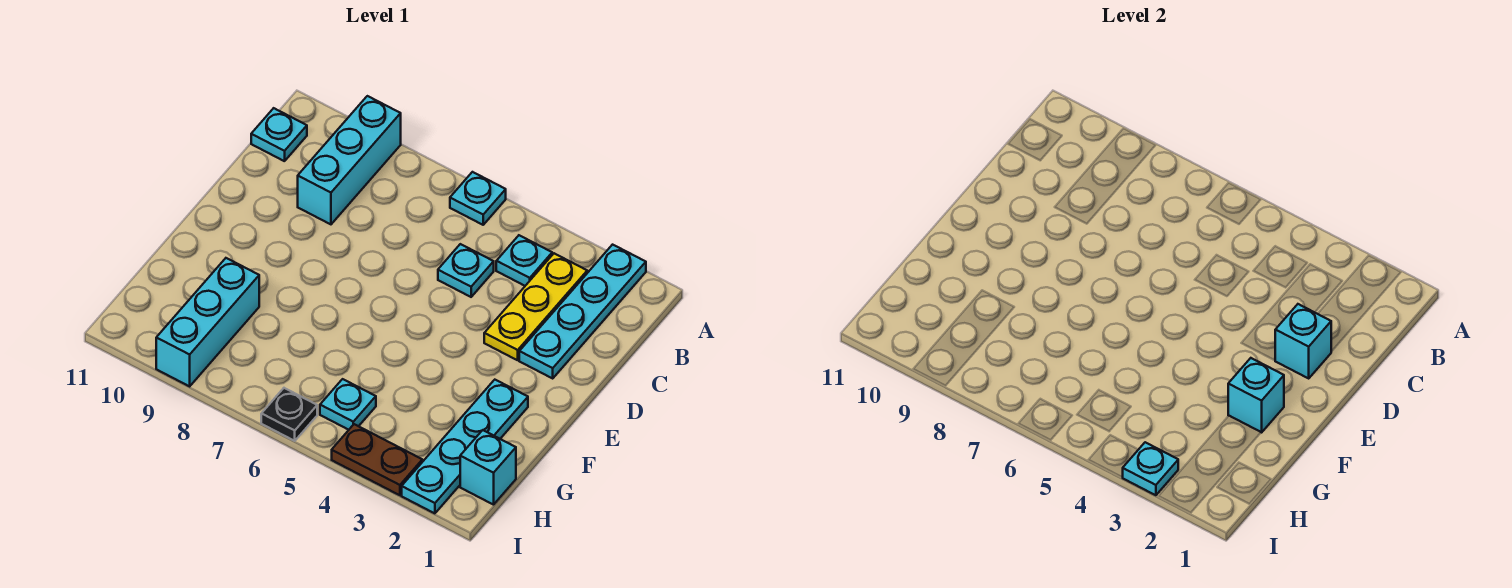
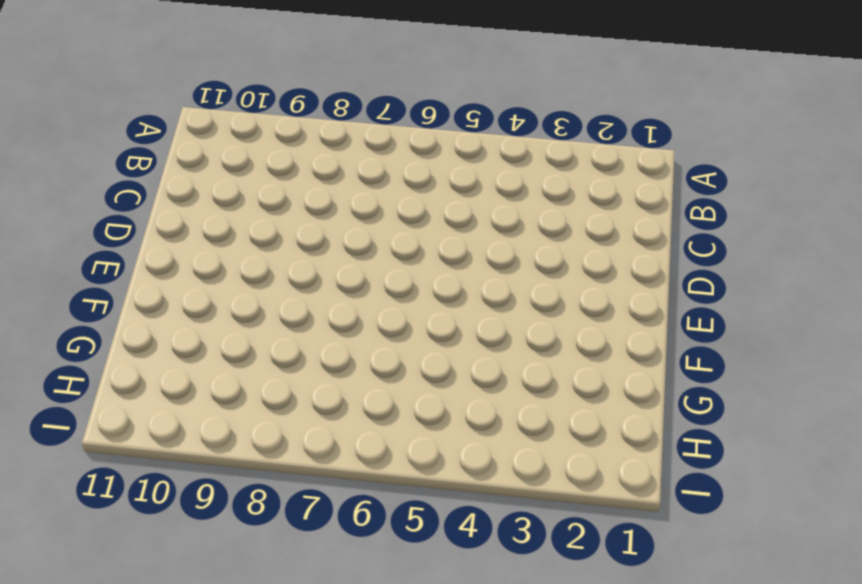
none -> cyan plate A2:D2 level 1
none -> cyan plate A6 level 1
none -> cyan brick A9:C9 level 1

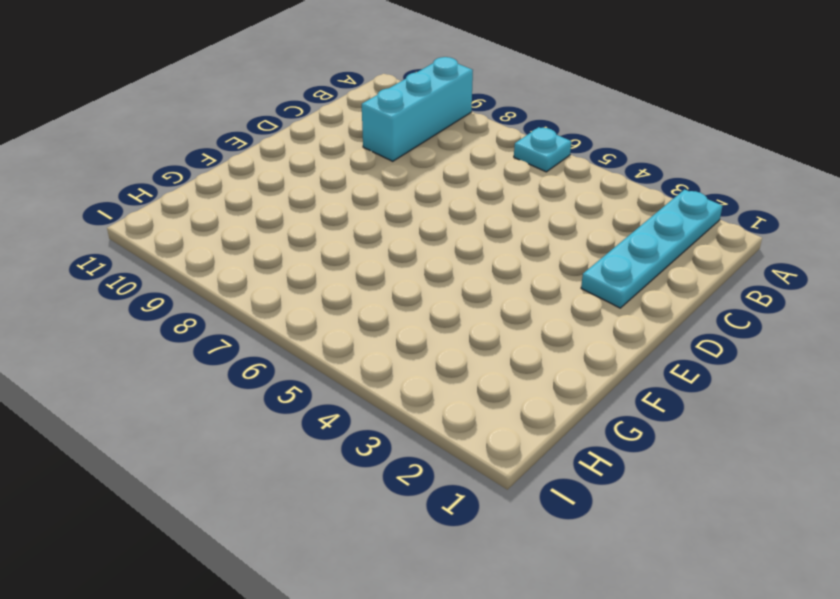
none -> yellow plate B3:D3 level 1
none -> cyan plate B4 level 1
none -> cyan plate B11 level 1

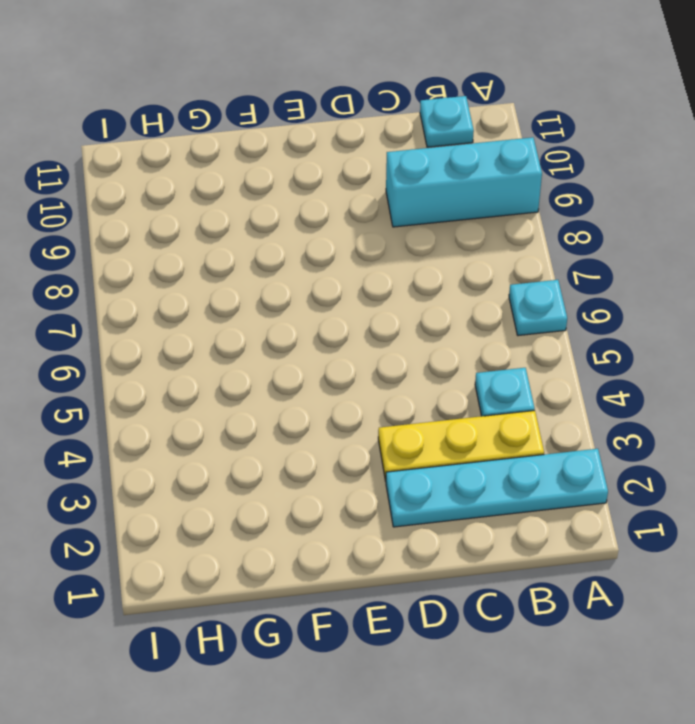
none -> cyan plate C5 level 1
none -> cyan plate F2:I2 level 1
none -> cyan brick G9:I9 level 1

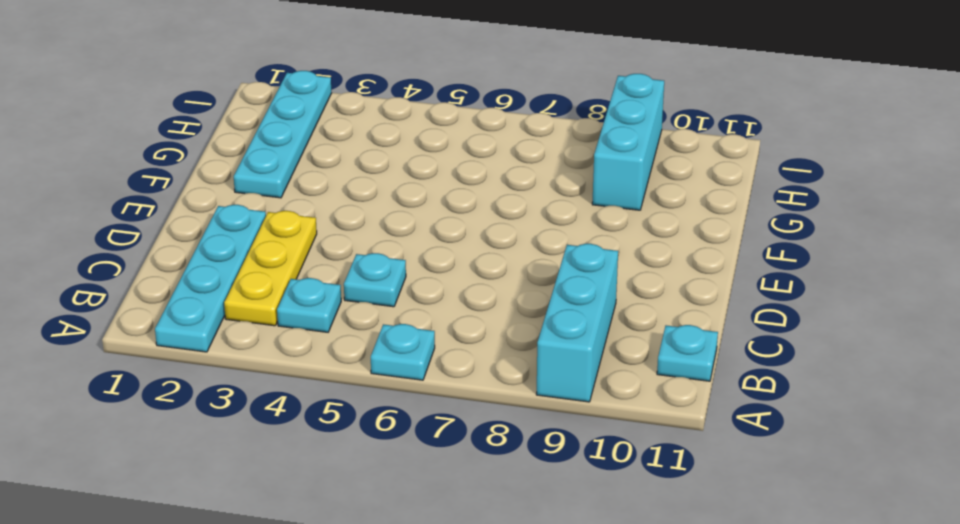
none -> cyan brick H1 level 1
none -> cyan plate H5 level 1
none -> brown plate I3:I4 level 1

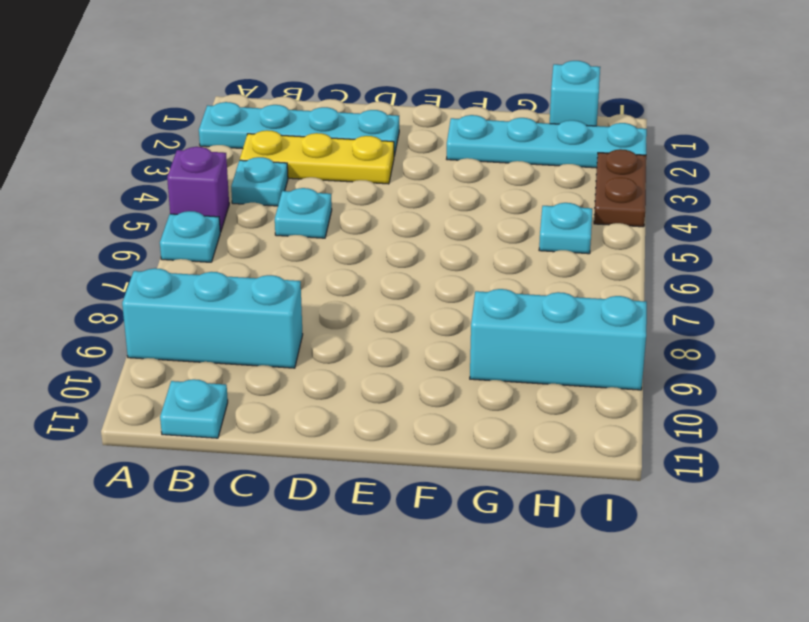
purple brick A5 level 1 -> none
none -> black plate I6 level 1
none -> cyan brick D2 level 2
none -> cyan brick F2 level 2

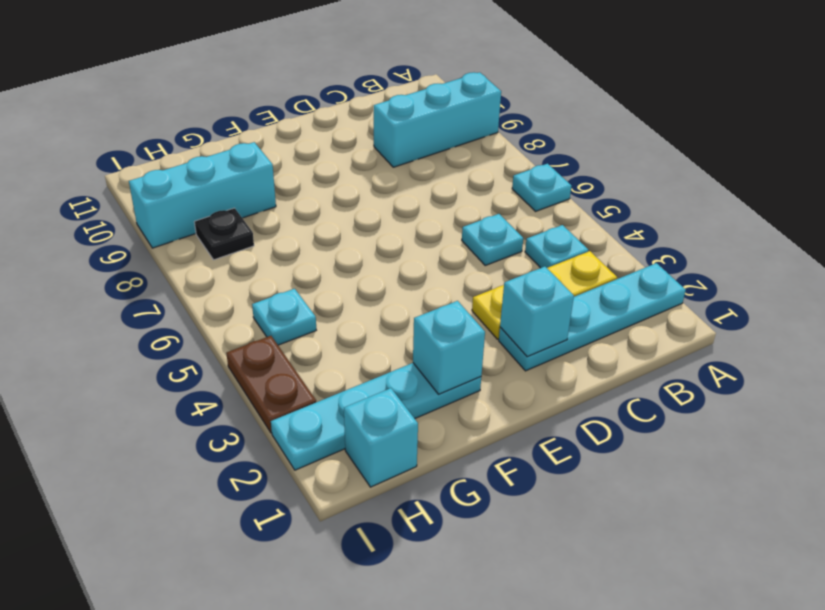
black plate H8 level 1 -> black plate I6 level 1
none -> cyan plate B11 level 1
none -> cyan plate I3 level 2

